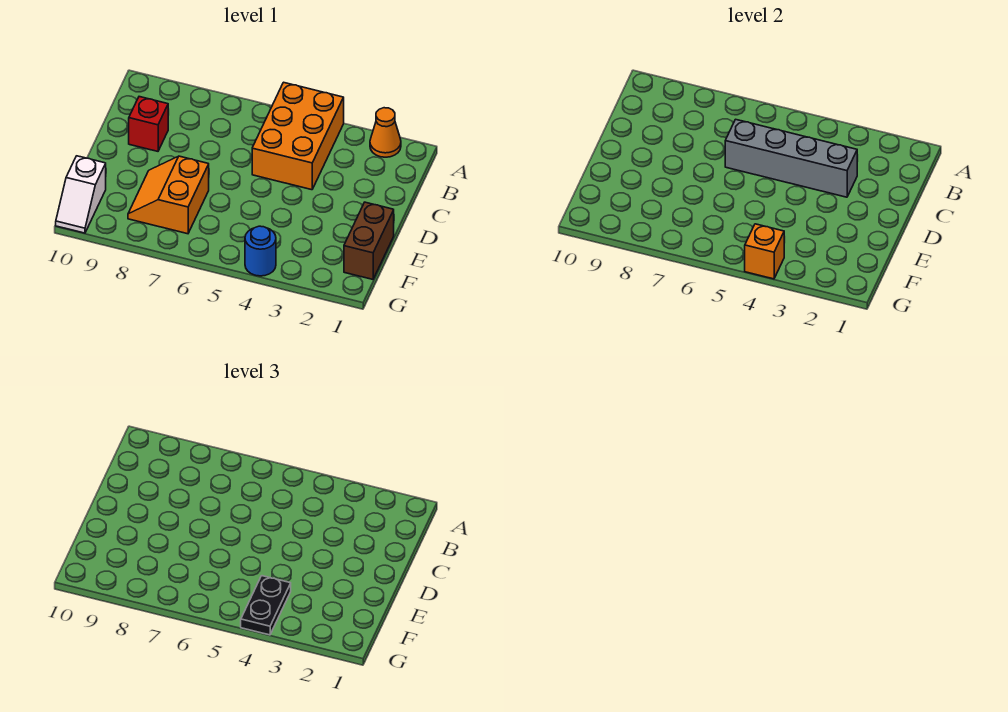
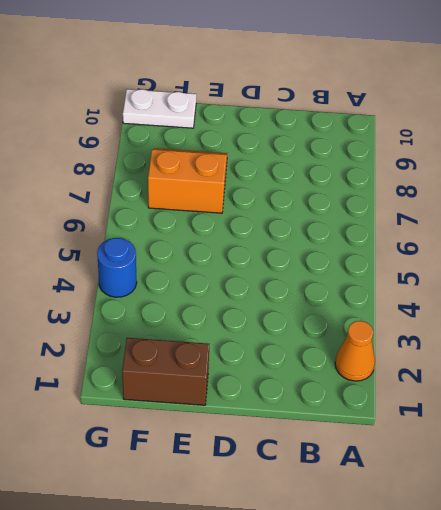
white plate F10:G10 level 1 -> white slope F10:G10 level 1 top F
none -> orange brick A4:C5 level 1
none -> red brick C9 level 1

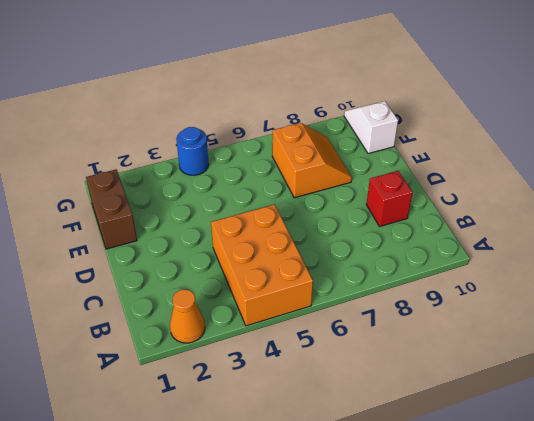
none -> grey brick C3:C6 level 2
none -> orange brick G4 level 2

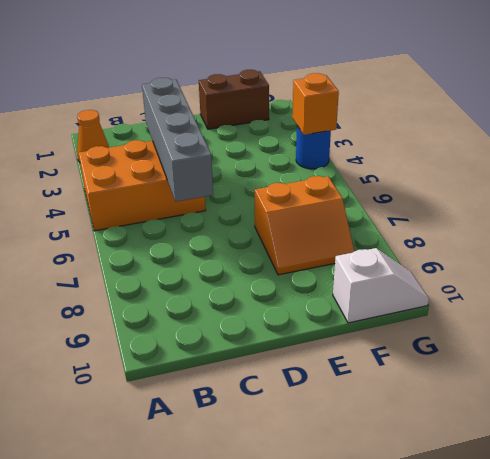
none -> red brick C9 level 1
none -> black plate F4:G4 level 3

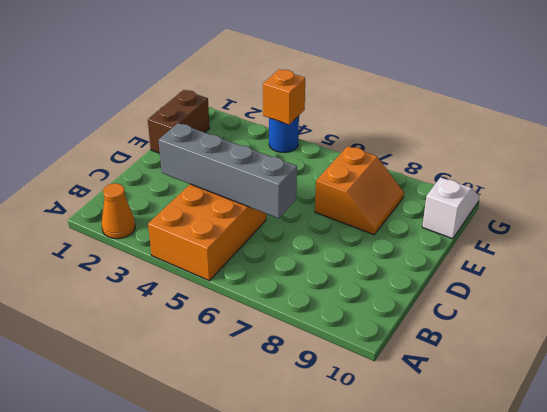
none -> red brick C9 level 1
none -> black plate F4:G4 level 3

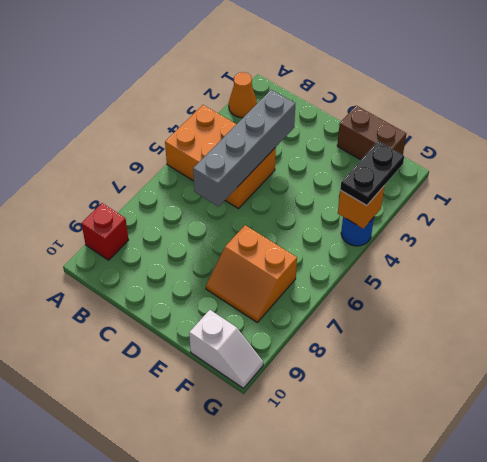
red brick A9 level 1 -> red brick C9 level 1
black plate G3:G4 level 3 -> black plate F4:G4 level 3

